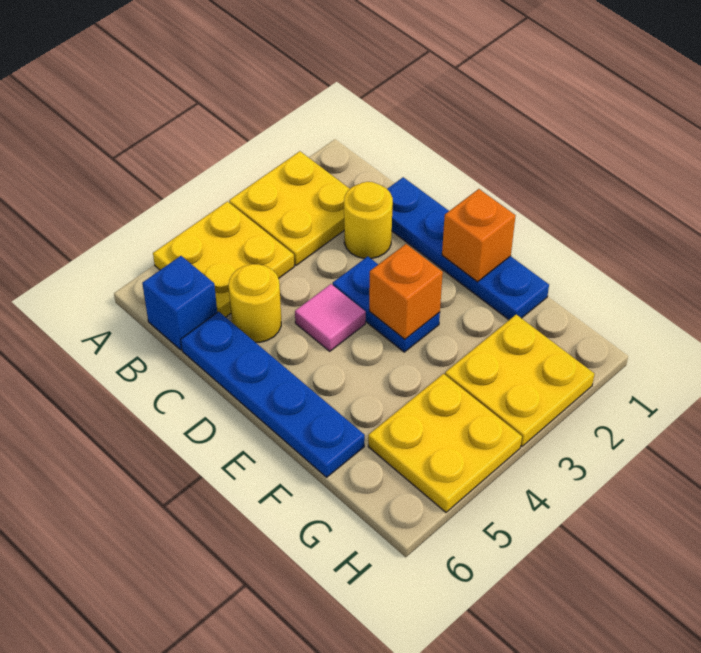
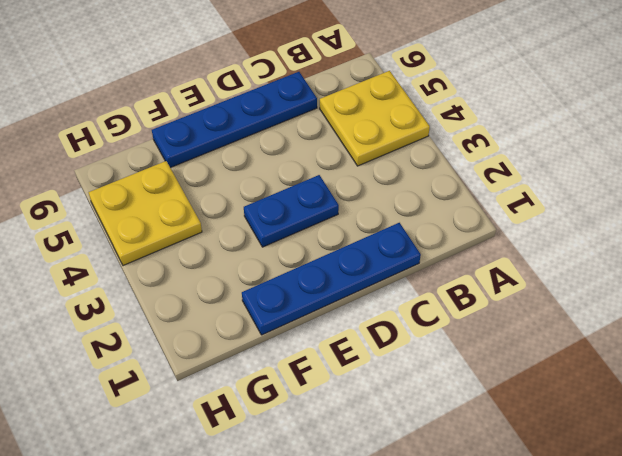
none -> yellow plate A2:B3 level 1
none -> blue brick B6 level 1
none -> yellow round brick C2 level 1

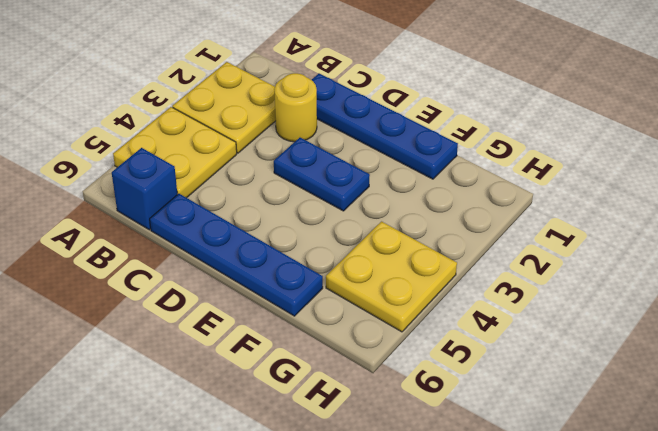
none -> yellow round brick C5 level 1
none -> pink tile D4 level 1
none -> yellow plate G2:H3 level 1

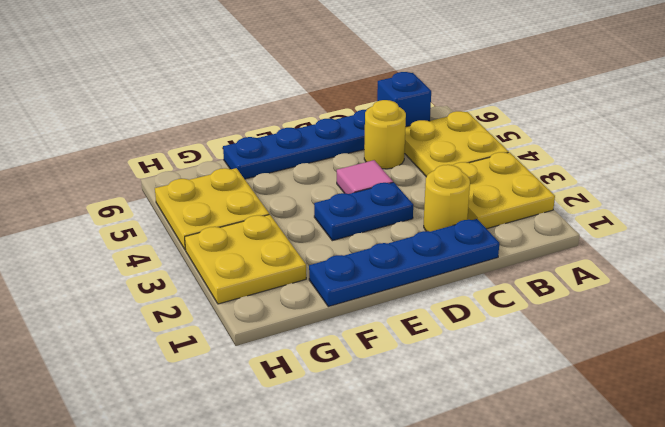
none -> orange brick E1 level 2
none -> orange brick E3 level 2

